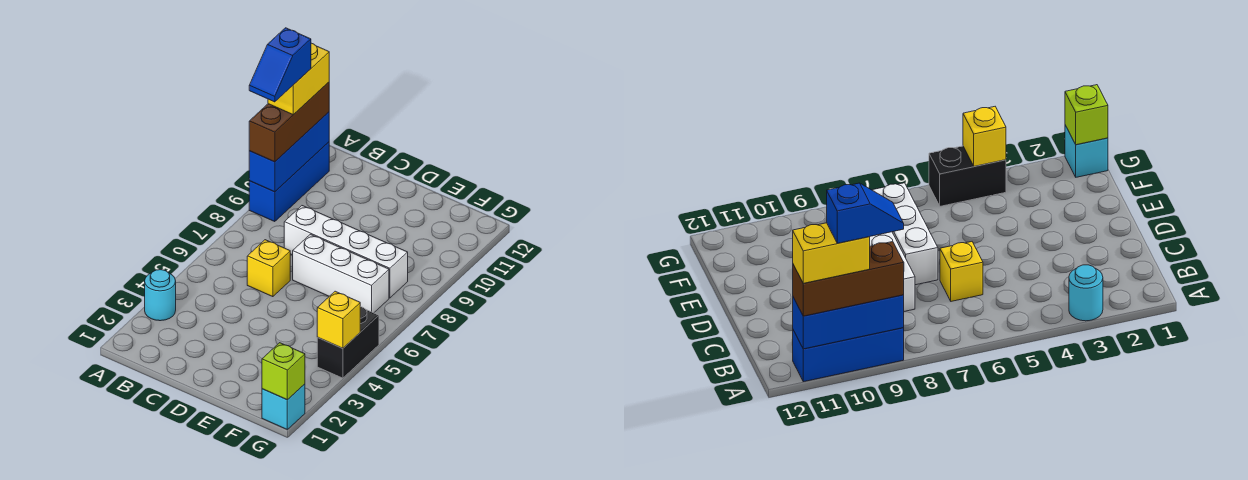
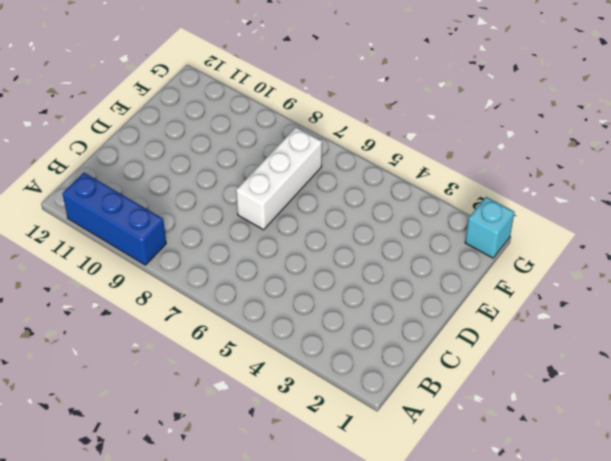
none -> cyan round brick A3 level 1
none -> yellow brick C6 level 1
none -> white brick C8:F8 level 1

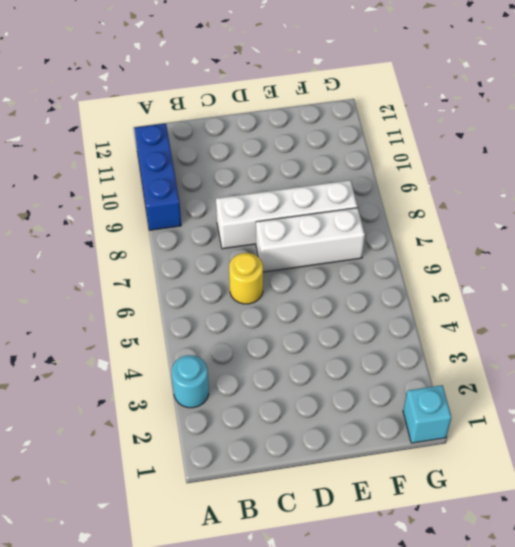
yellow round brick C6 level 1 -> yellow brick C6 level 1
none -> black brick G4:G5 level 1
none -> blue brick A9:A11 level 2
none -> lime brick G1 level 2

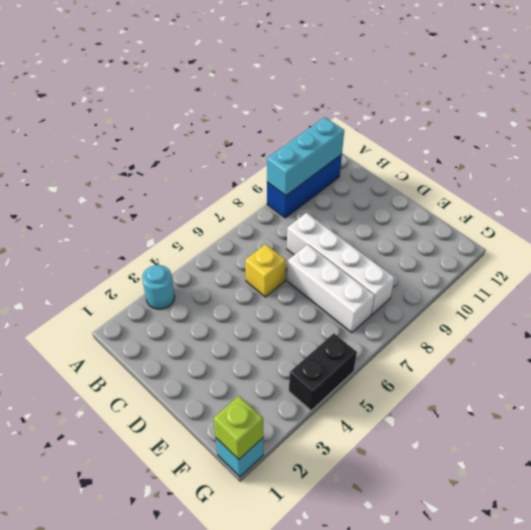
cyan brick A9:A11 level 2 -> blue brick A9:A11 level 2
none -> yellow brick G4 level 2
none -> brown brick A9:A11 level 3
none -> yellow brick A10:A11 level 4

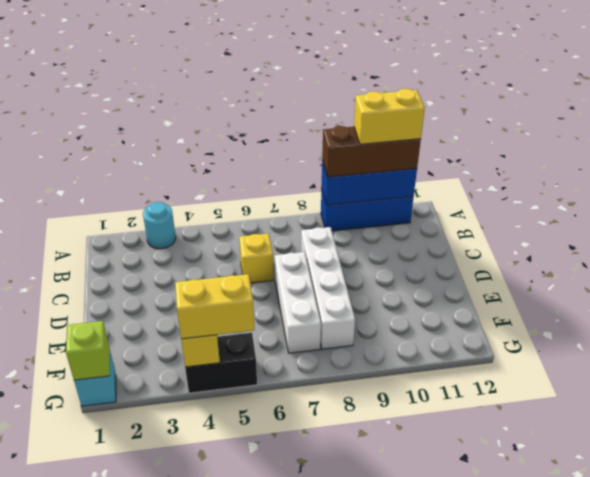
yellow brick G4:G5 level 3 -> none
none -> blue slope A9:A10 level 5 top 10

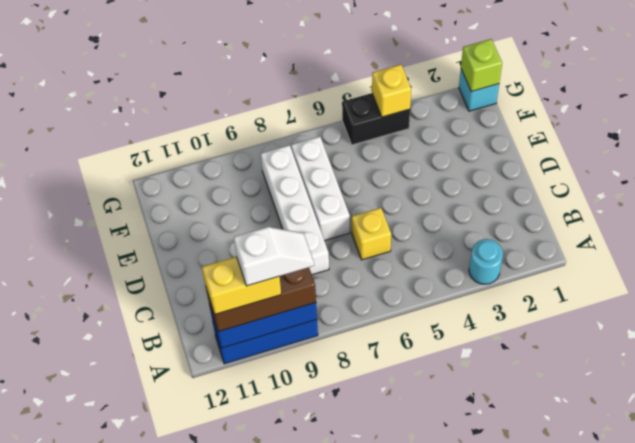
white slope A9:A10 level 5 top 10 -> blue slope A9:A10 level 5 top 10

